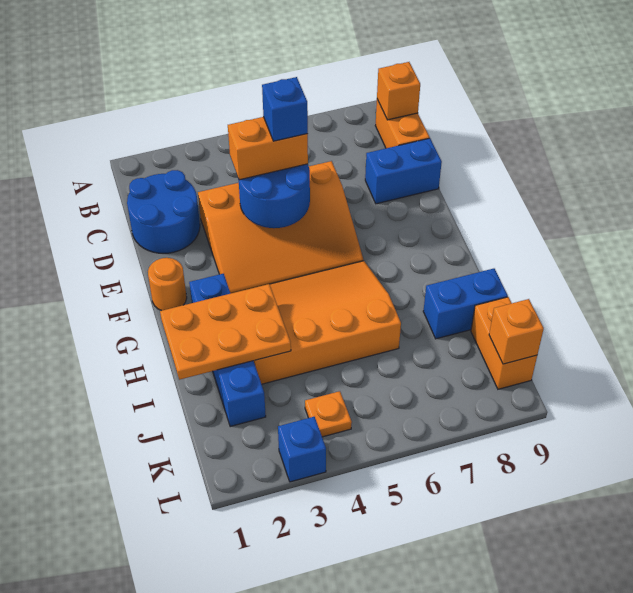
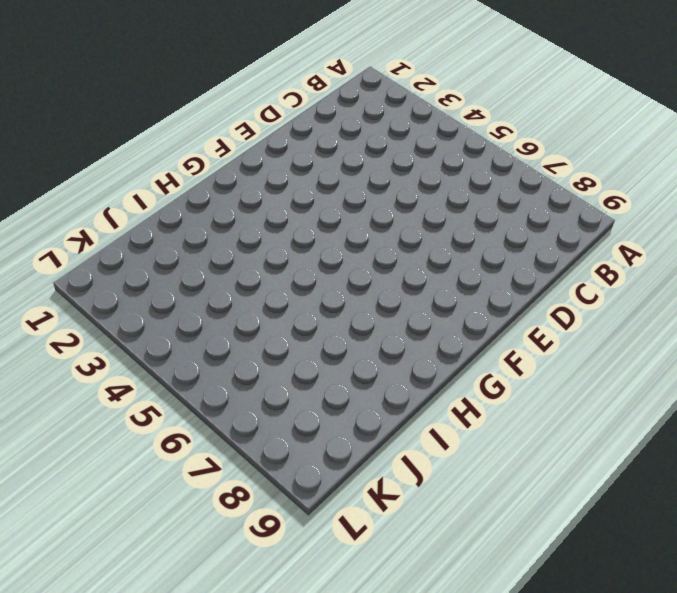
none -> orange brick B9:C9 level 1
none -> blue round brick C1:D2 level 1
none -> orange slope D3:F6 level 1 top D

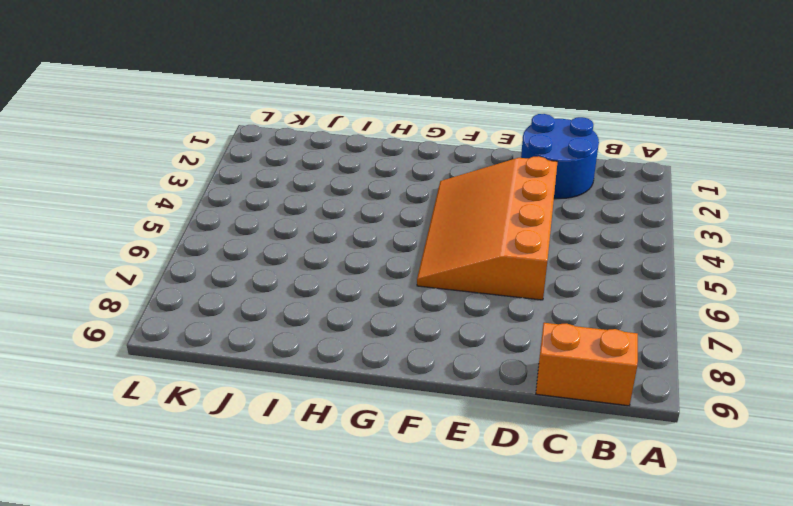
none -> blue brick D8:D9 level 1
none -> orange round brick F1 level 1
none -> blue brick G2:J2 level 1

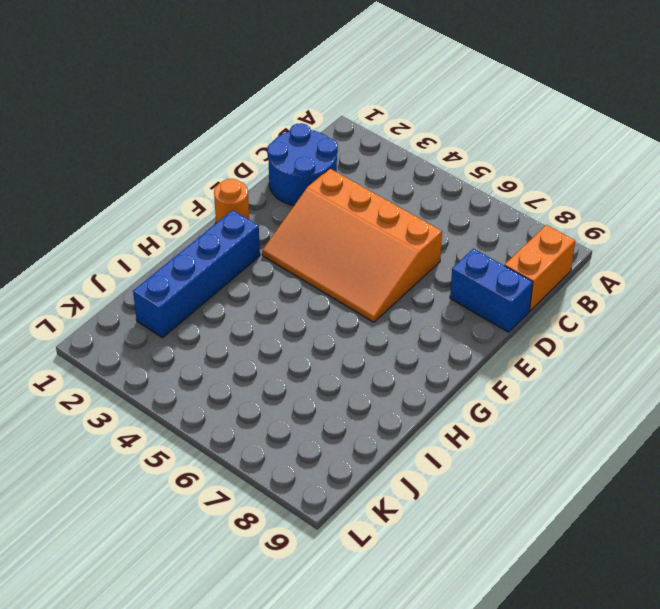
none -> orange slope G3:I6 level 1 top I
none -> blue brick I8:I9 level 1
none -> orange brick J9:K9 level 1

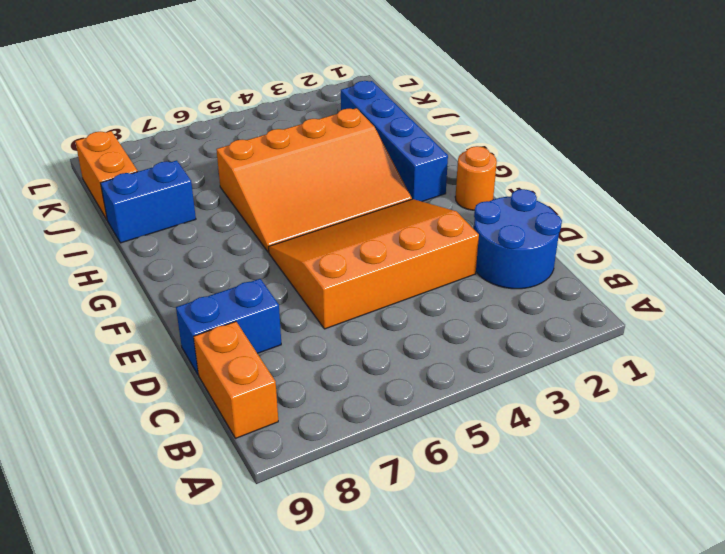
none -> orange plate K4 level 1
none -> blue brick L3 level 1
none -> orange brick B9 level 2

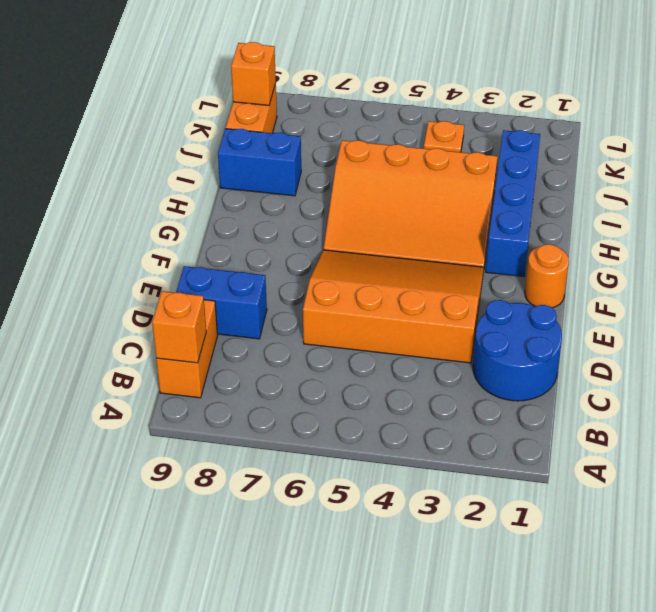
none -> blue brick L3 level 1
none -> blue round brick D4:E5 level 2
none -> orange plate H1:I3 level 2

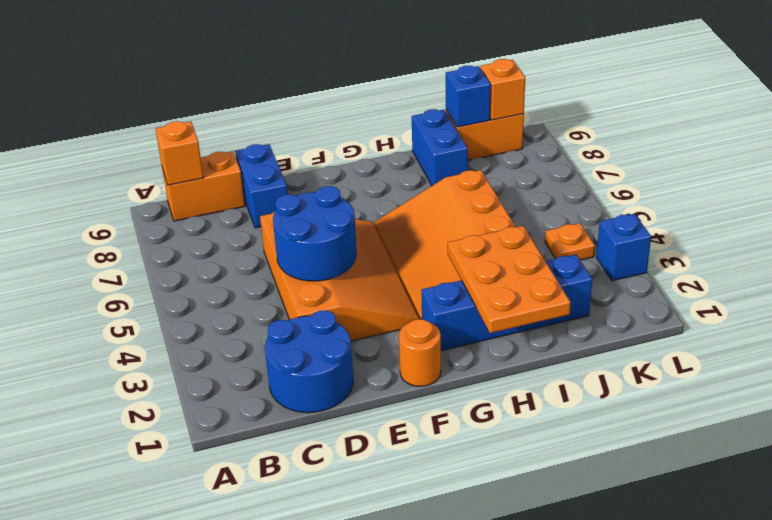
blue brick J9 level 2 -> blue brick D5 level 4
none -> orange brick D4:D5 level 3

